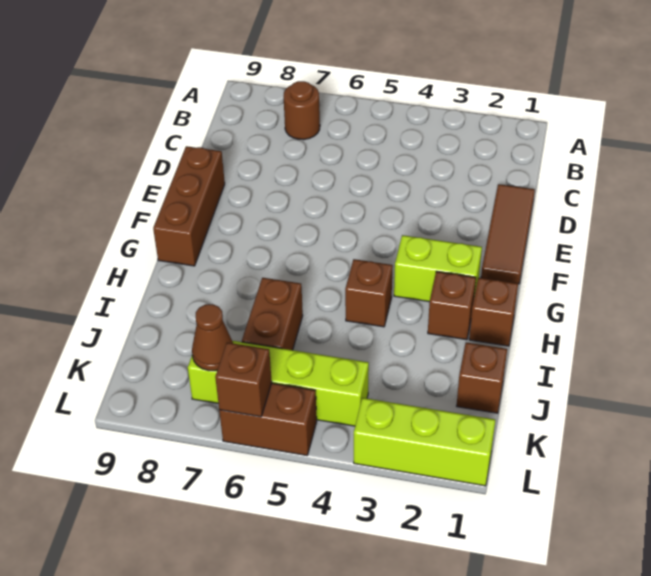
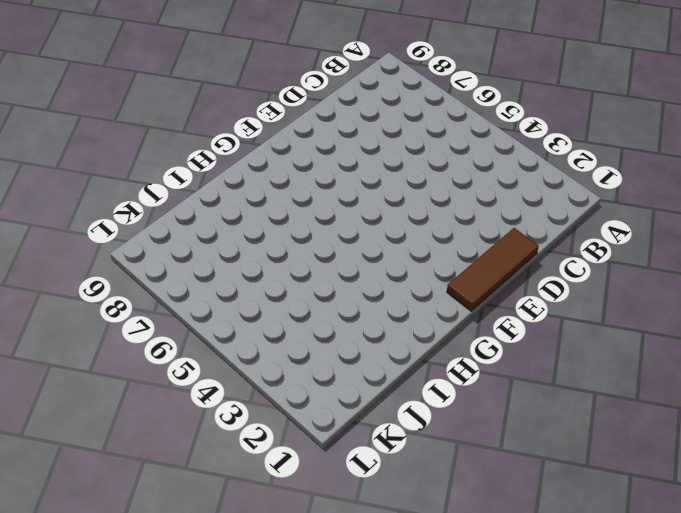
none -> brown round brick B7 level 1
none -> brown brick E9:G9 level 1
none -> lime brick G2:G3 level 1

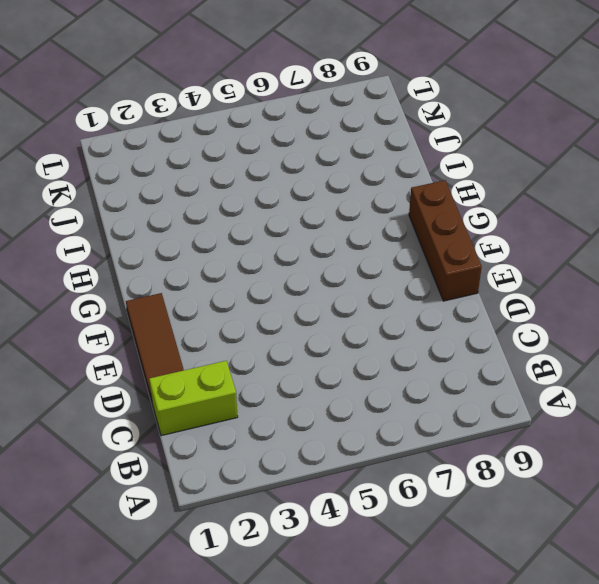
lime brick C1:C2 level 1 -> lime brick G2:G3 level 1
none -> brown round brick B7 level 1
none -> brown brick H1 level 1
none -> brown brick H2 level 1

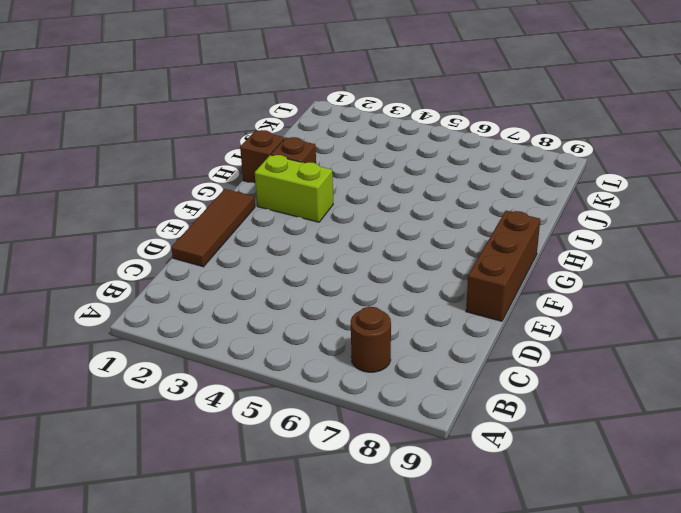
none -> brown brick H4 level 1
none -> brown brick I6:J6 level 1
none -> brown brick J1 level 1

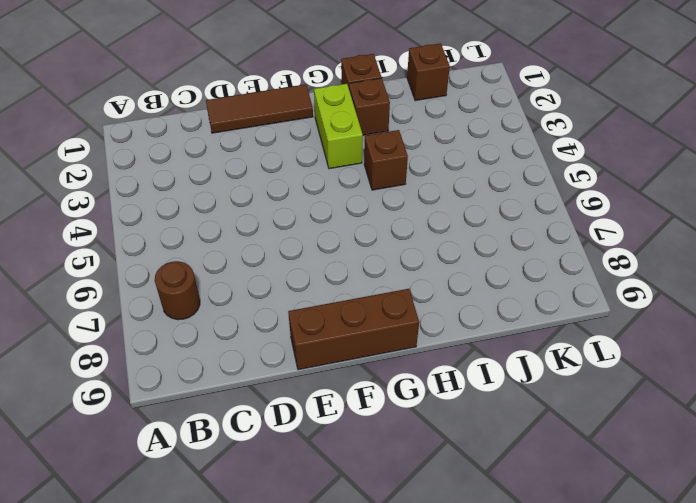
none -> brown brick I6:J6 level 1
none -> lime brick K4:K7 level 1
none -> lime brick L1:L3 level 1

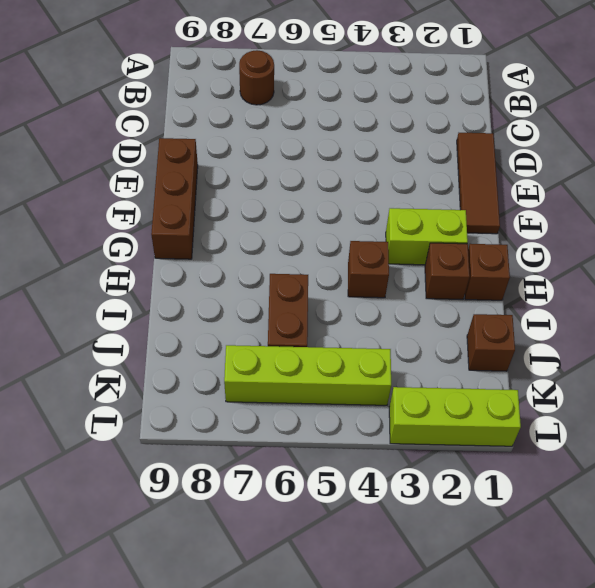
none -> brown brick L5:L6 level 1
none -> brown cone K7 level 2
none -> brown brick L6 level 2

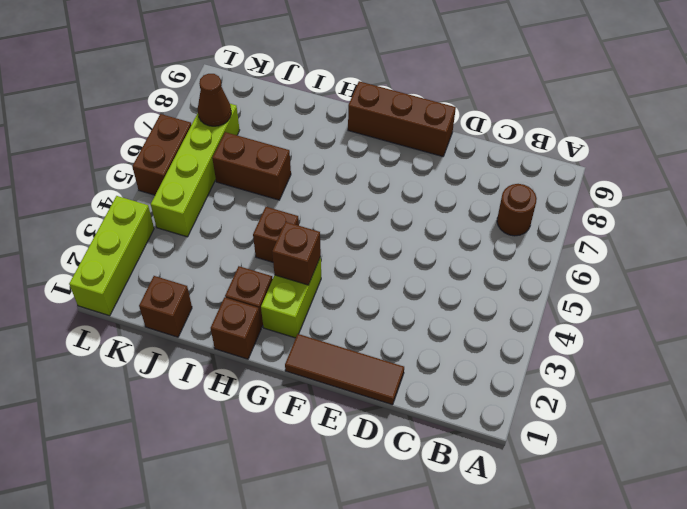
brown brick G3 level 2 -> brown brick L6 level 2

